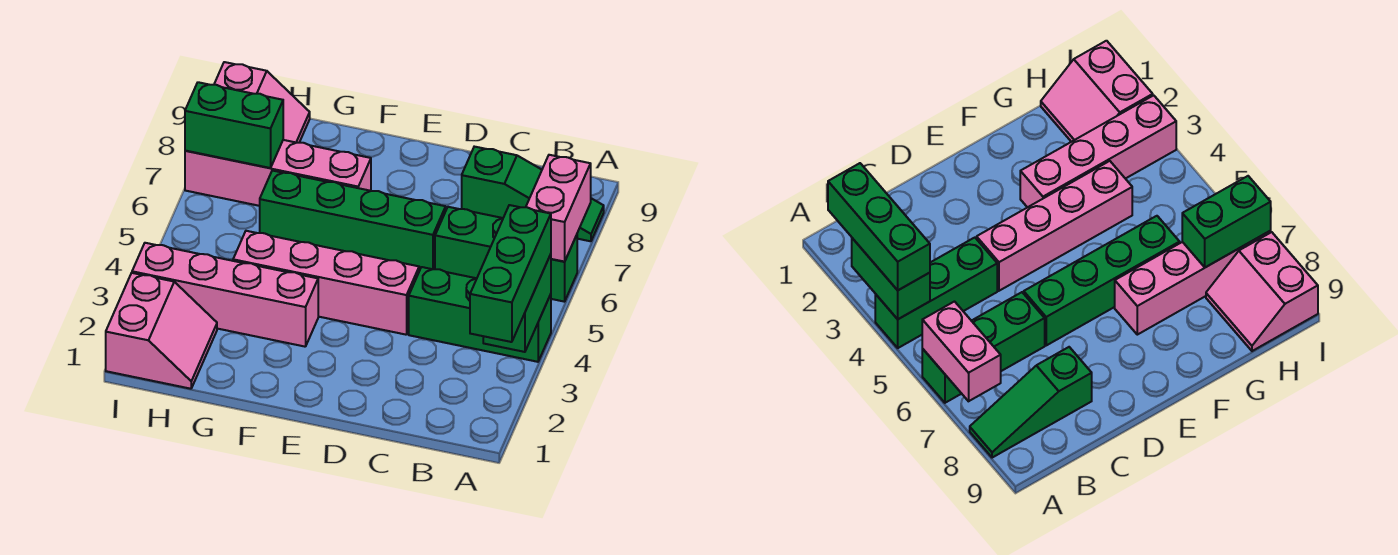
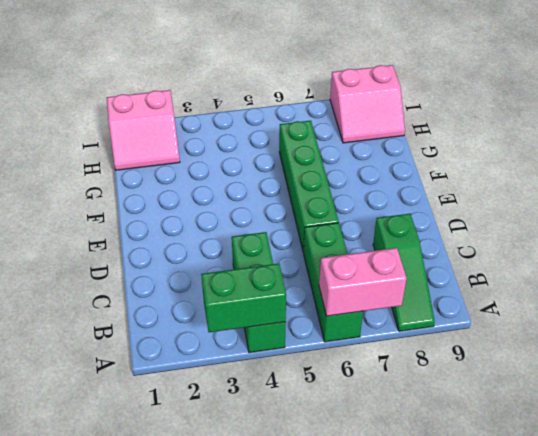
none -> pink brick D4:G4 level 1
none -> pink brick F3:I3 level 1
none -> pink brick F7:I7 level 1

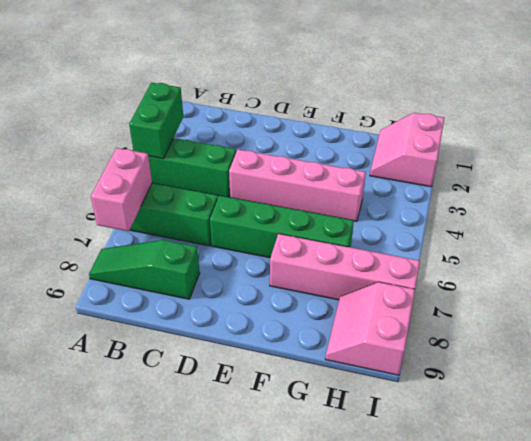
none -> pink brick F3:I3 level 1
none -> green brick H7:I7 level 2
none -> green brick A2:A4 level 3

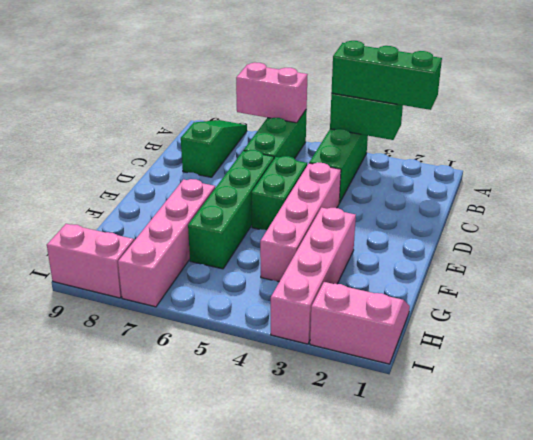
green brick D5:E5 level 1 -> green brick H7:I7 level 2

